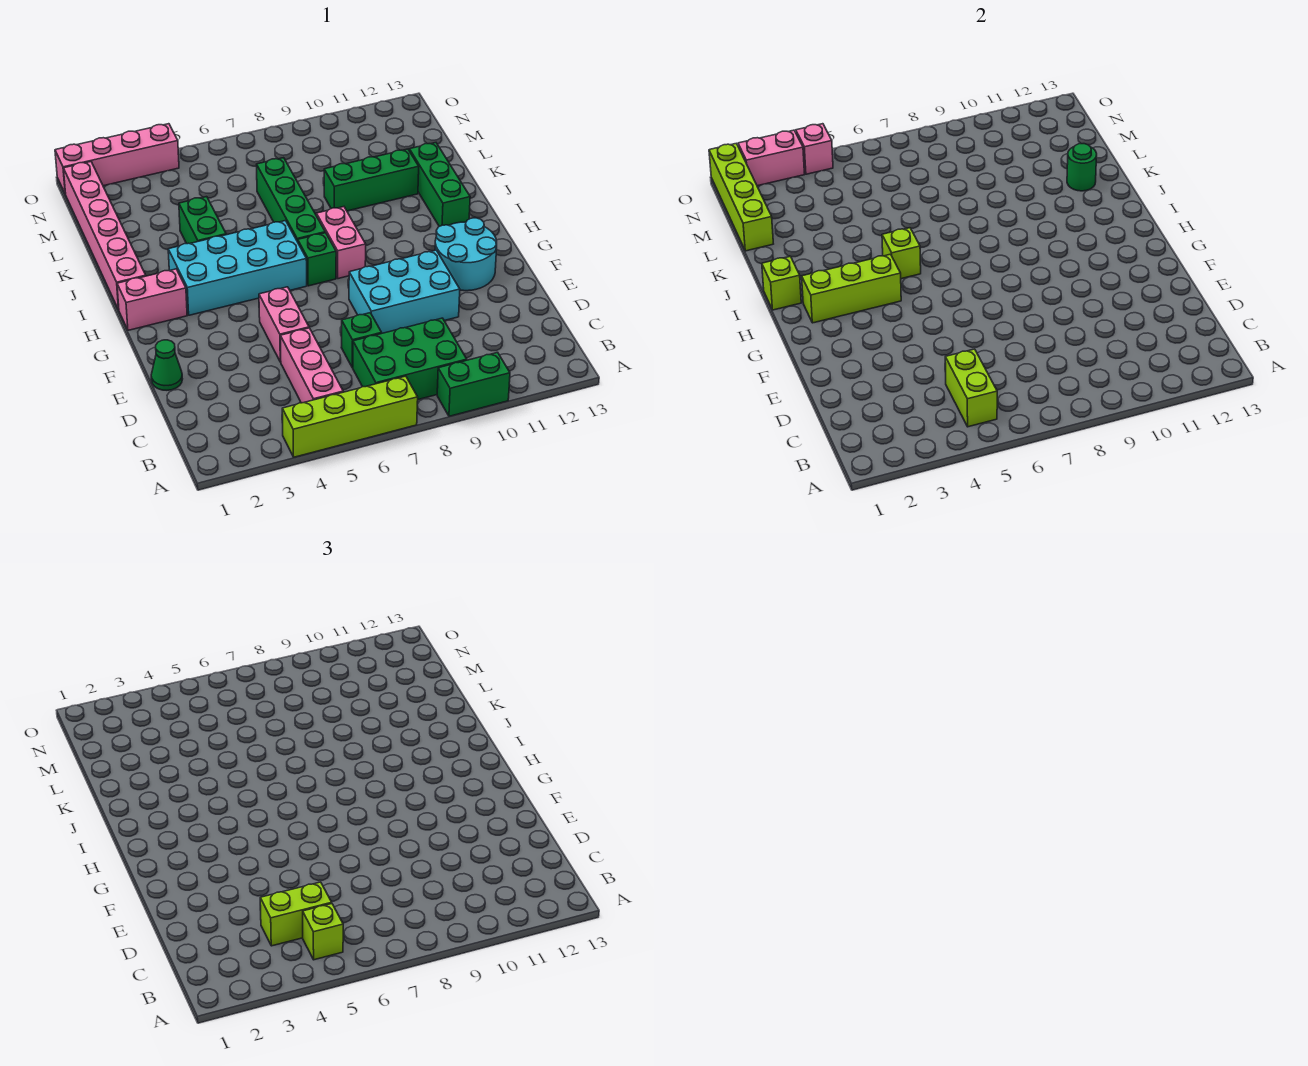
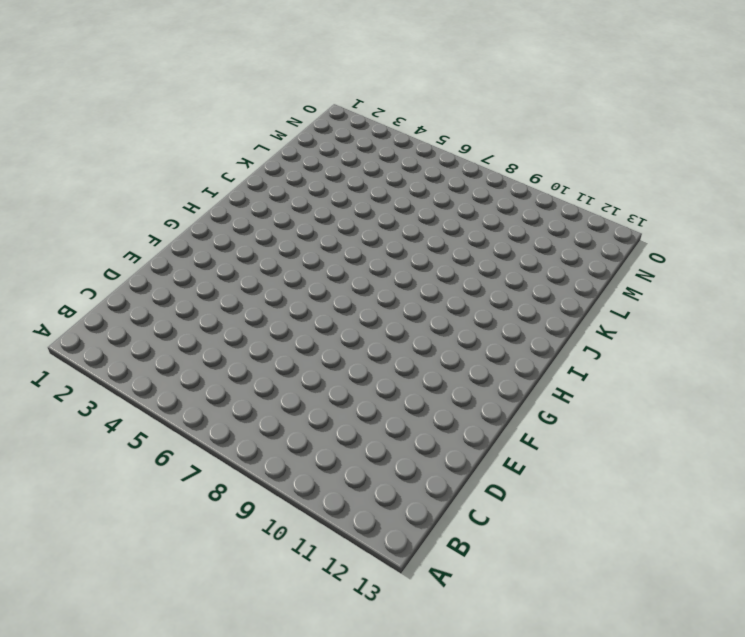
none -> lime brick A4:A7 level 1
none -> green brick A9:A10 level 1
none -> pink brick B5:D5 level 1

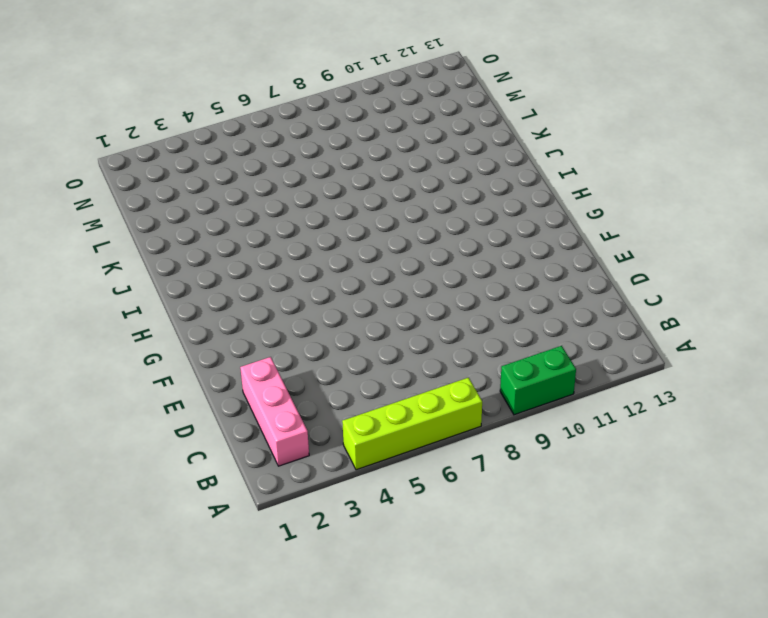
pink brick B2:D2 level 1 -> pink brick B5:D5 level 1
none -> green brick B7:C9 level 1
none -> green brick D7 level 1
none -> green cone E1 level 1

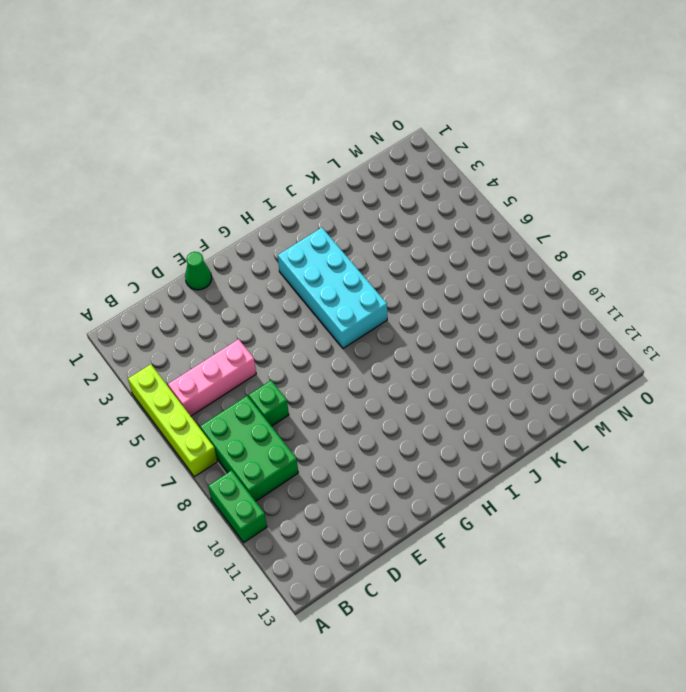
none -> pink brick E5:F5 level 1
none -> cyan brick E8:F10 level 1
none -> cyan round brick F11:G12 level 1

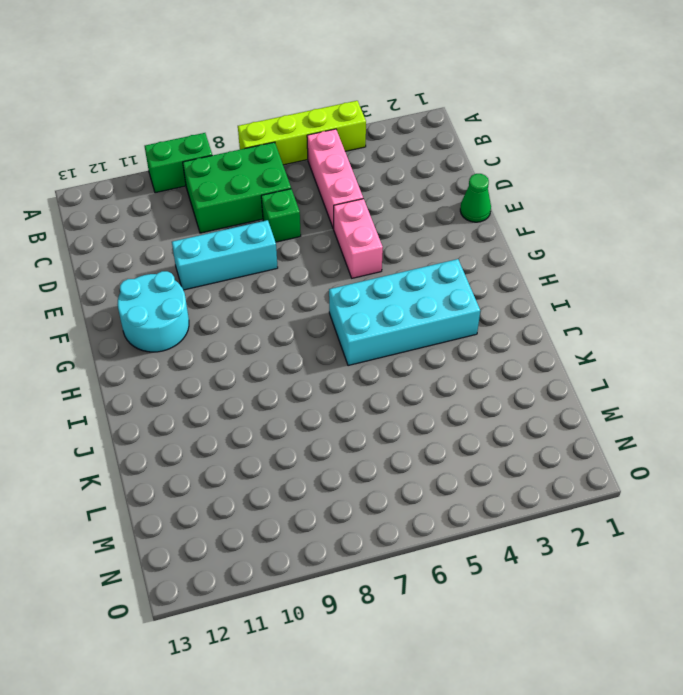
cyan brick E8:E10 level 1 -> cyan brick E8:F10 level 1
none -> pink brick H1:H2 level 1
none -> green brick H7 level 1
none -> pink brick H8:I8 level 1

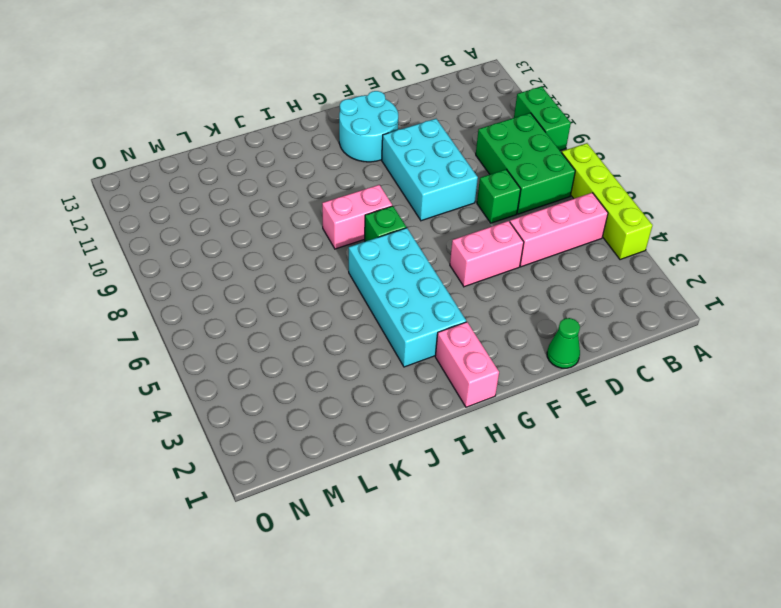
none -> pink brick I1:N1 level 1
none -> green brick I7:L7 level 1
none -> green brick I12:K12 level 1

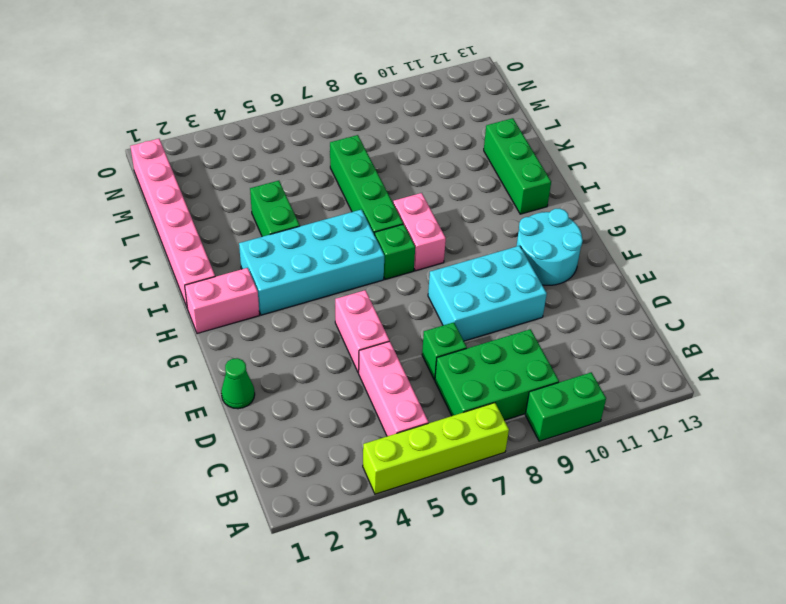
none -> green brick K9:K11 level 1
none -> pink brick O1:O4 level 1
none -> lime brick B5:C5 level 2

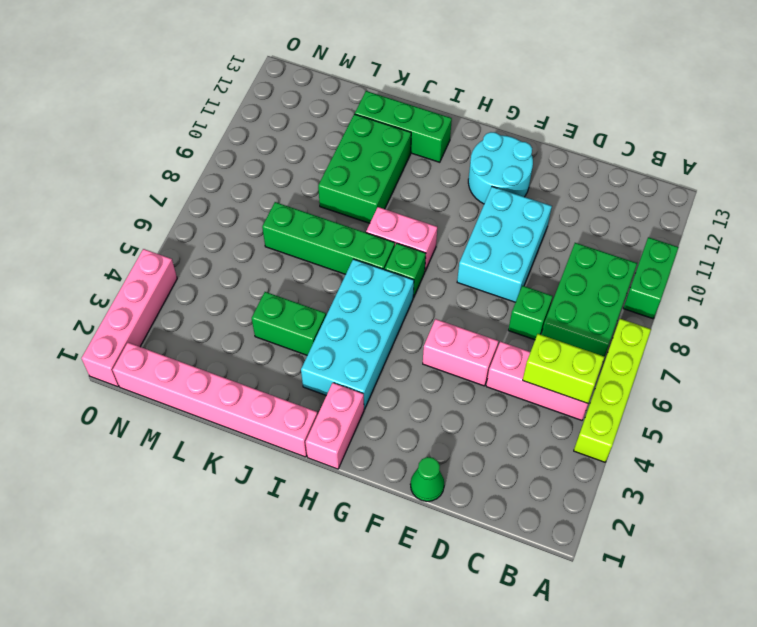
green brick J9:K11 level 1 -> green brick K9:K11 level 1
none -> lime brick H2:H4 level 2
none -> lime brick I1 level 2
none -> lime brick I5 level 2

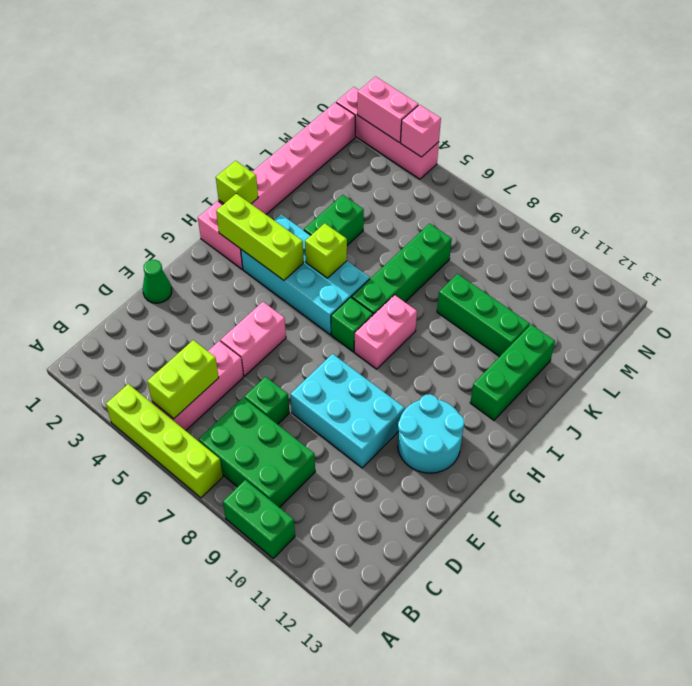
none -> green round brick K12 level 2
none -> lime brick L1:O1 level 2
none -> lime brick B5 level 3

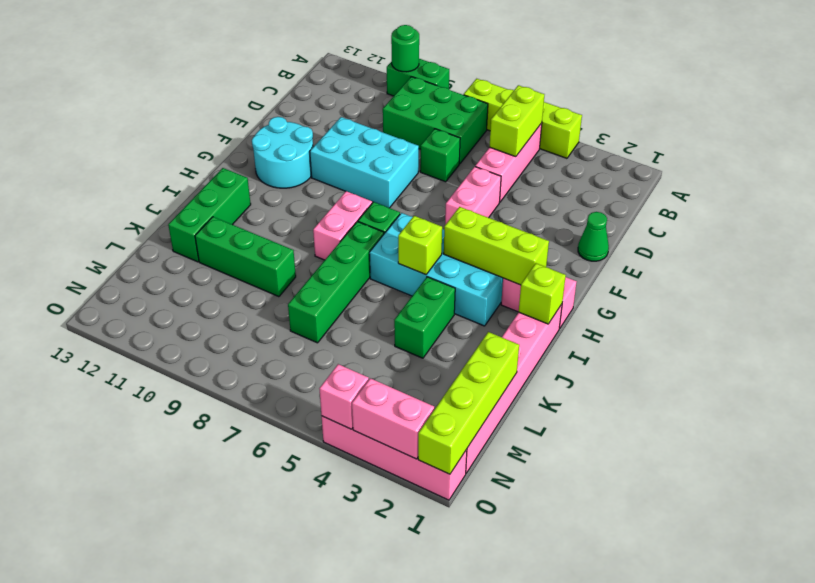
green round brick A10 level 2 -> green round brick K12 level 2
none -> lime brick B5 level 3
none -> lime brick C4:C5 level 3

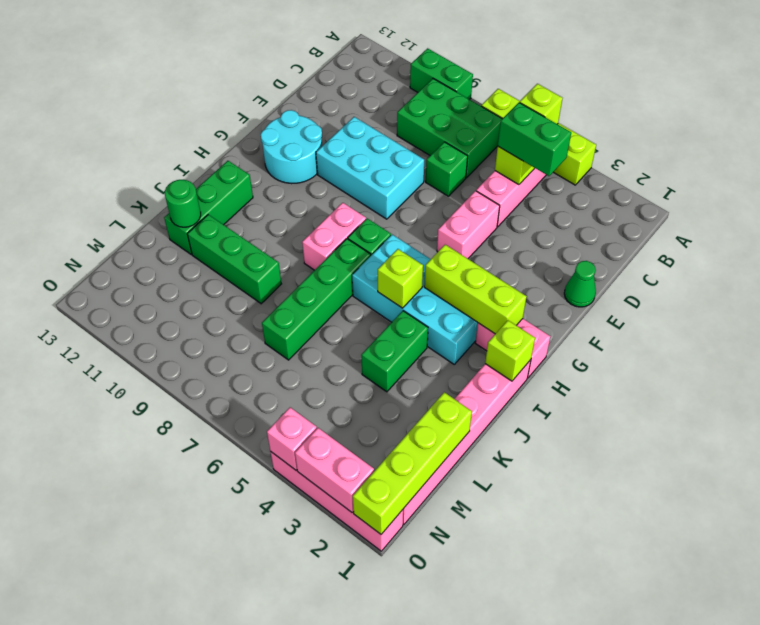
green brick C4:C5 level 3 -> lime brick C4:C5 level 3

